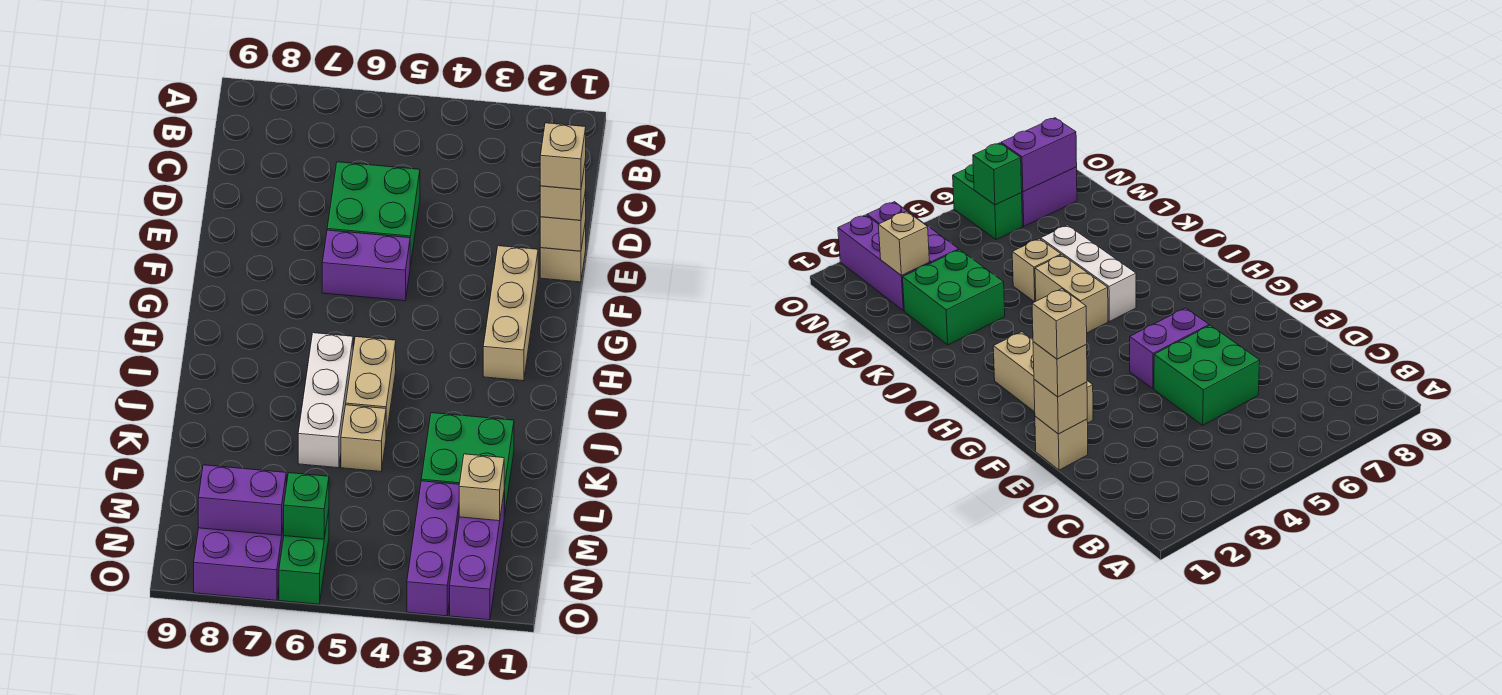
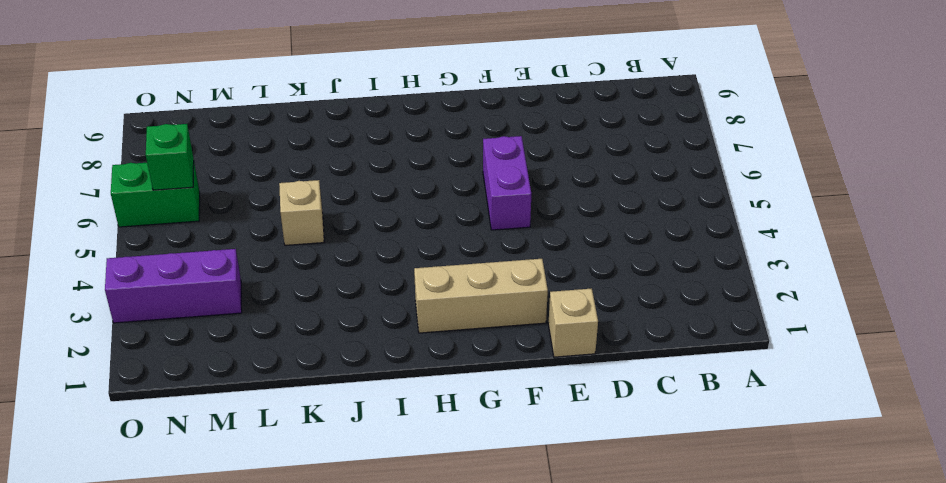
none -> green brick D5:E6 level 1
none -> tan brick I5:J5 level 1
none -> white brick I6:K6 level 1

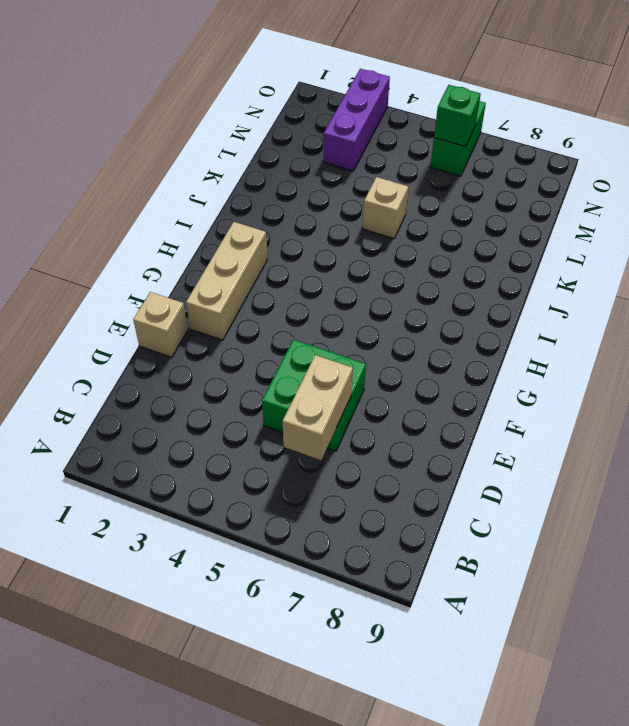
tan brick C6:D6 level 2 -> tan brick I5:J5 level 1
none -> purple brick F5:F6 level 1
none -> white brick I6:K6 level 1
none -> green brick K2:L3 level 1

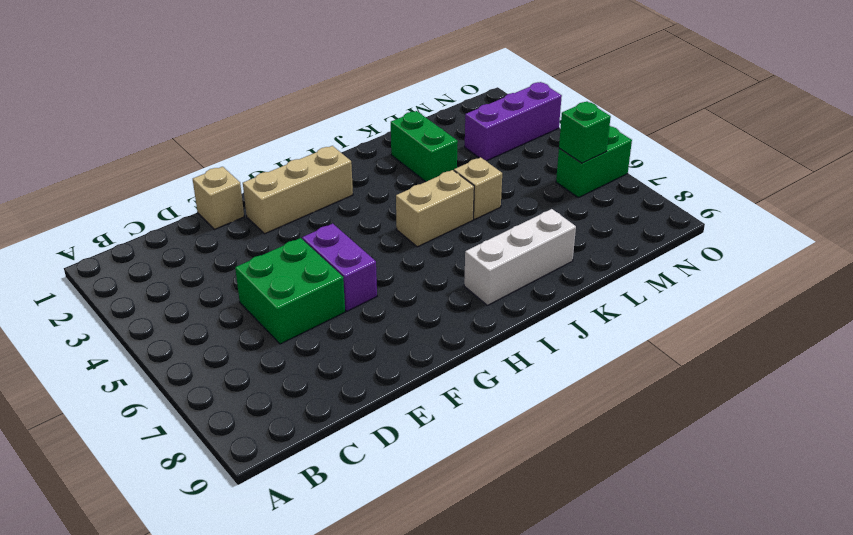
white brick I8:K8 level 1 -> white brick I6:K6 level 1
green brick K2:K3 level 1 -> green brick K2:L3 level 1
none -> purple brick M2:O2 level 1
none -> purple brick N7:O8 level 1
none -> tan brick E1 level 2

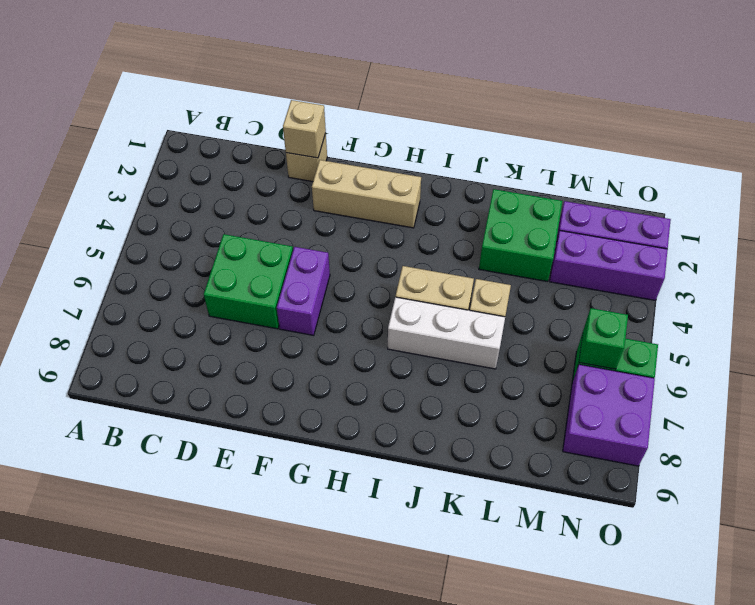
none -> tan brick M2 level 2
none -> purple brick N7:N8 level 2
none -> tan brick E1 level 3

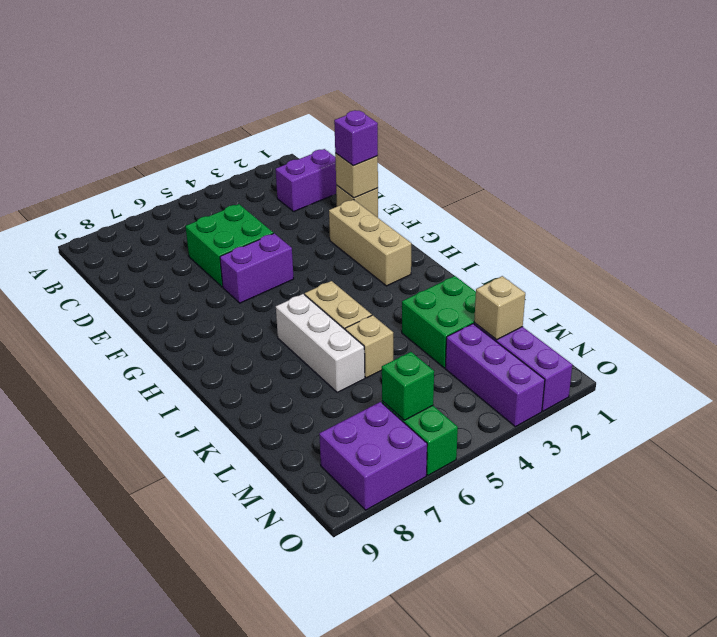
purple brick C1:C2 level 1 -> purple brick N7:N8 level 2
purple brick E1 level 3 -> tan brick E1 level 3
none -> tan brick E1 level 4

